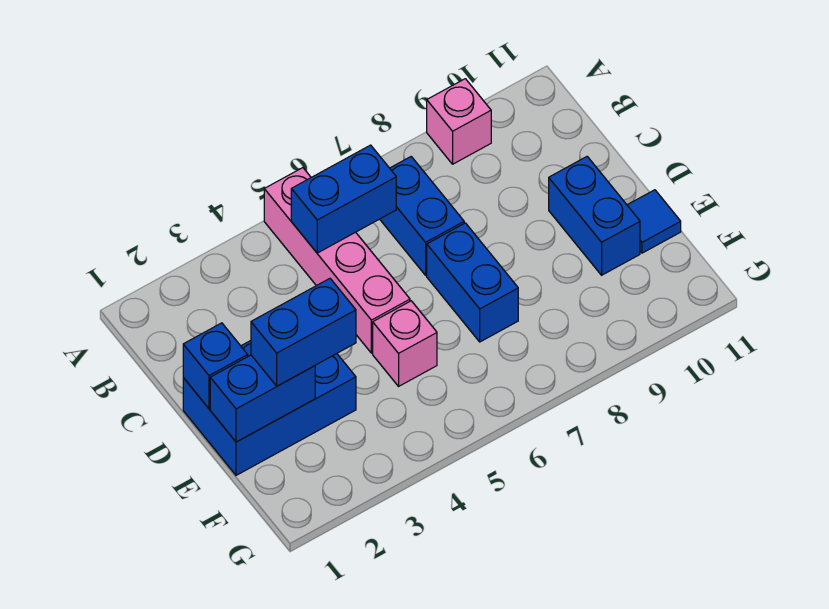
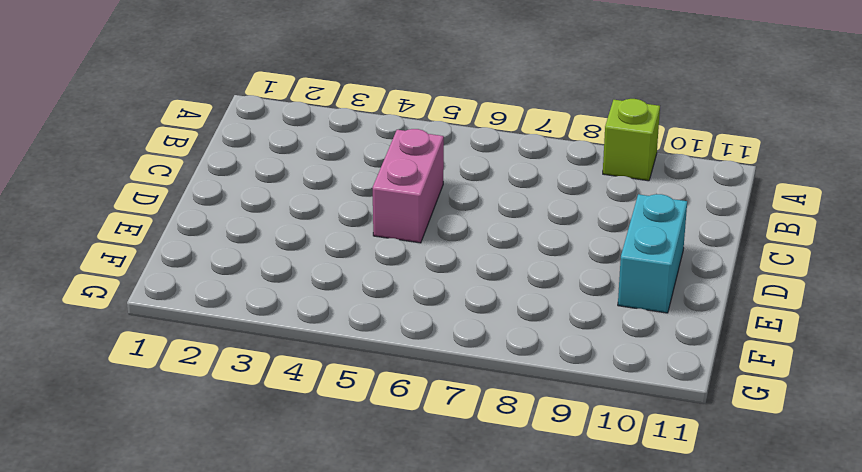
lime brick A9 level 1 -> pink brick A9 level 1
pink brick C5:D5 level 1 -> pink brick A5:D5 level 1
cyan brick D10:E10 level 1 -> blue brick D10:E10 level 1
none -> blue brick B7:C7 level 1
none -> blue brick D1:E3 level 1
none -> blue brick D7:E7 level 1

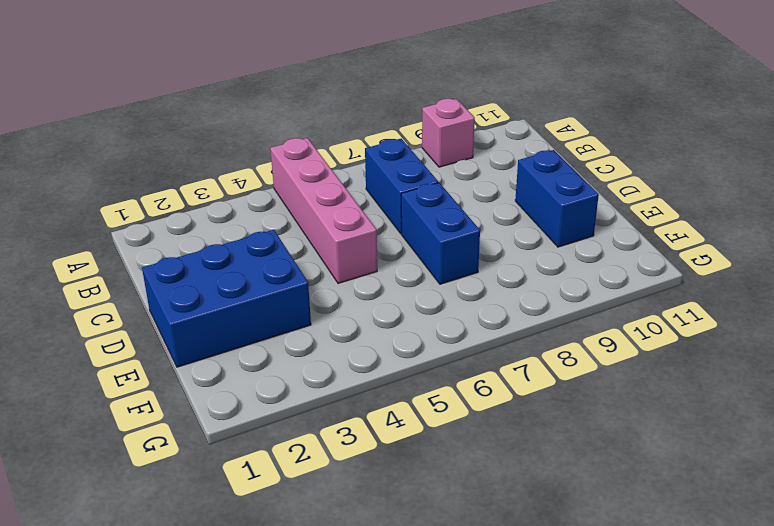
none -> pink brick E5 level 1
none -> blue tile E11 level 1
none -> blue brick B5:B6 level 2

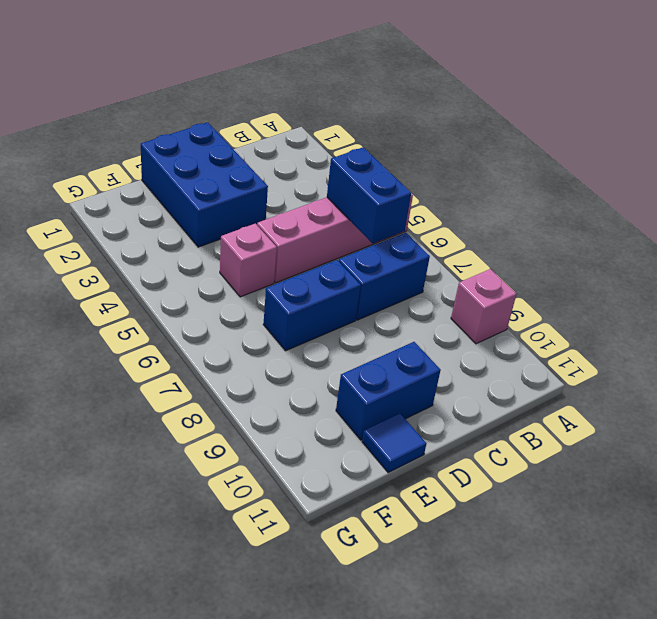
none -> blue brick D1 level 2
none -> blue brick E1:E2 level 2
none -> blue brick E2:E3 level 3

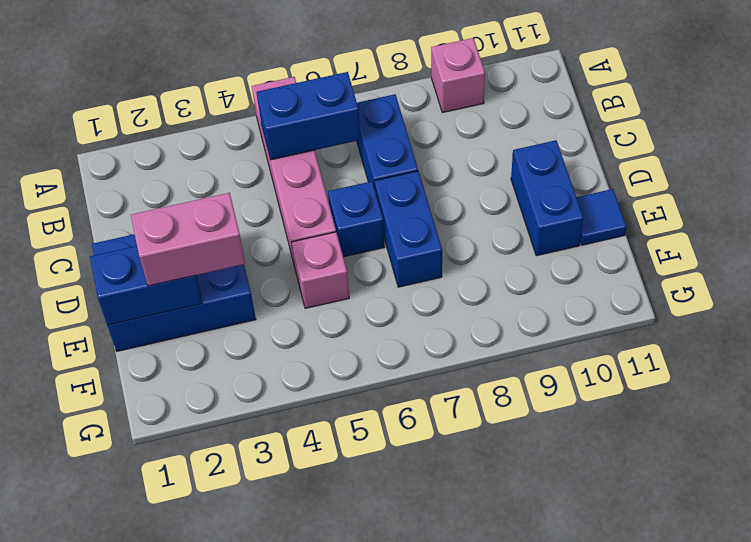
blue brick D6 level 1 -> blue brick D1 level 2
pink brick E2:E3 level 3 -> blue brick E2:E3 level 3

